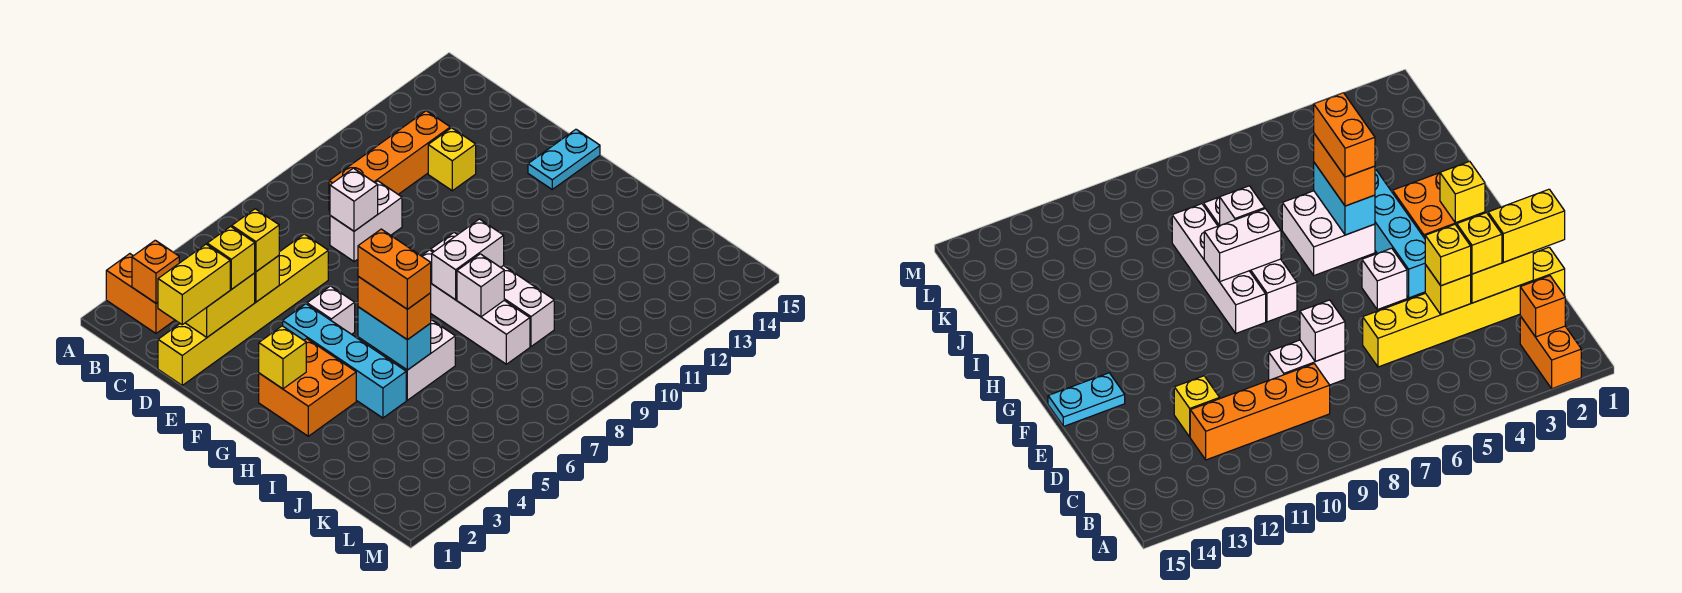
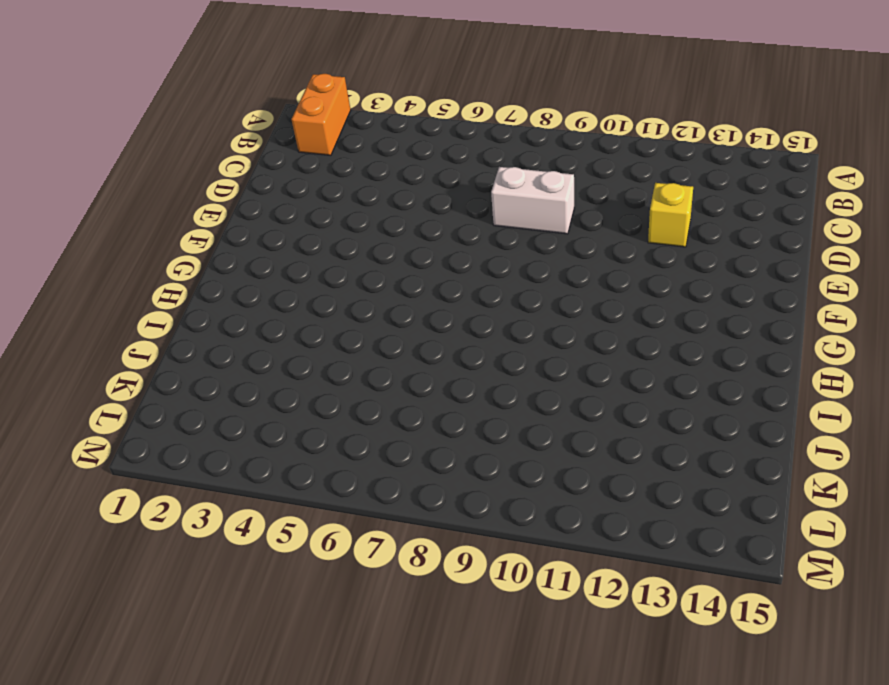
none -> orange brick C9:C12 level 1
none -> yellow brick D1:D6 level 1
none -> cyan brick F4:I4 level 1

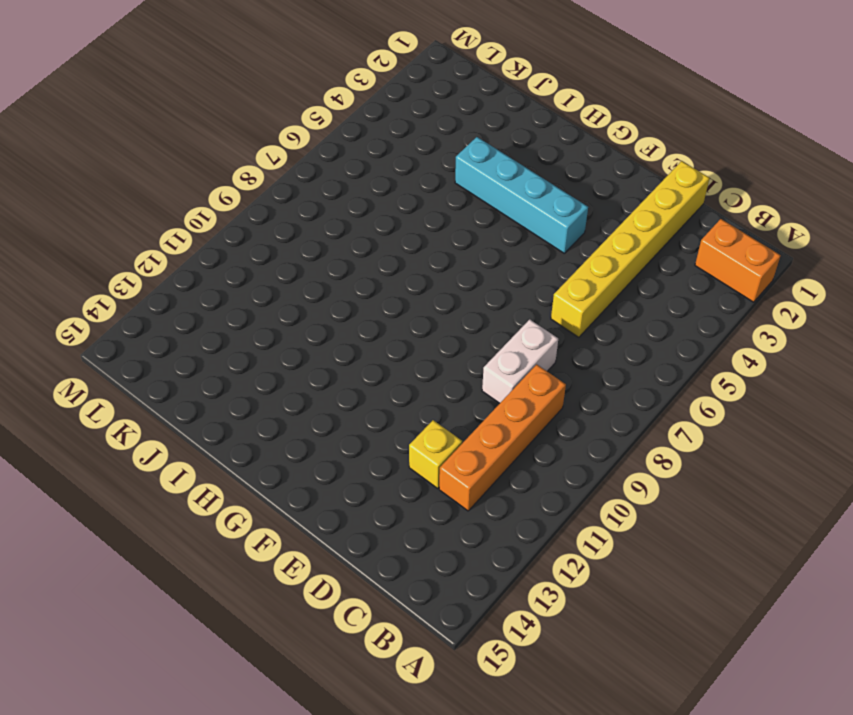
none -> white brick F5 level 1
none -> cyan plate F14:F15 level 1
none -> orange brick G2:H3 level 1

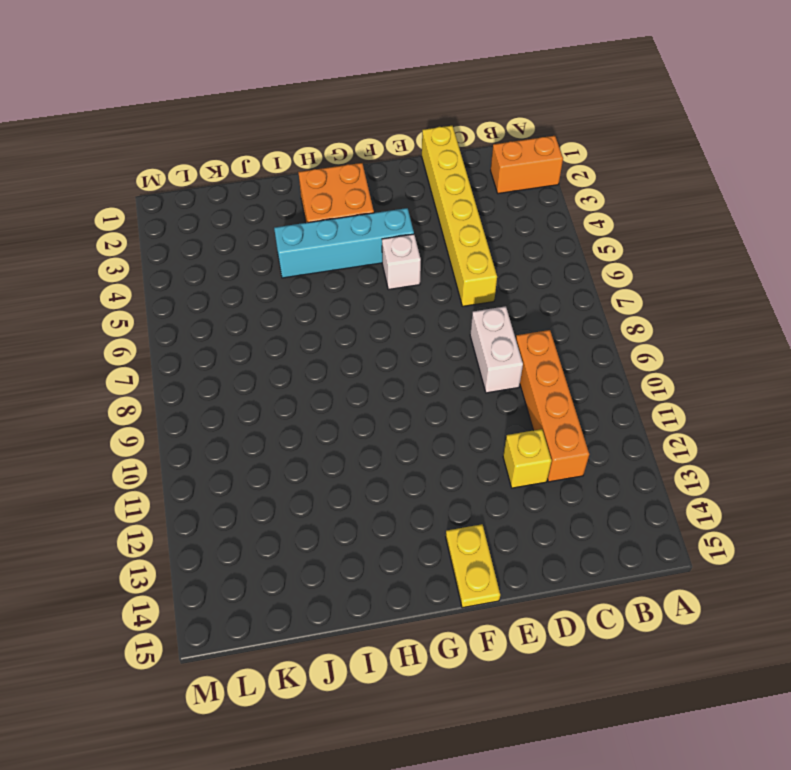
yellow plate F14:F15 level 1 -> cyan plate F14:F15 level 1
none -> white brick G8:J8 level 1
none -> white brick G9:J9 level 1
none -> white brick H5:I6 level 1

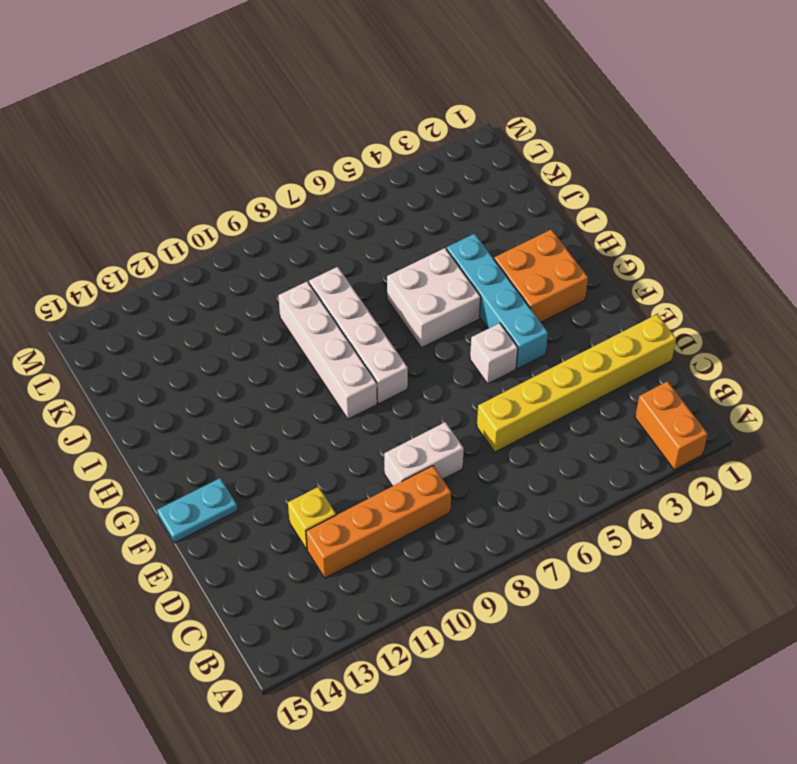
none -> orange brick B2 level 2
none -> yellow brick D2:D3 level 2
none -> yellow brick D4 level 2

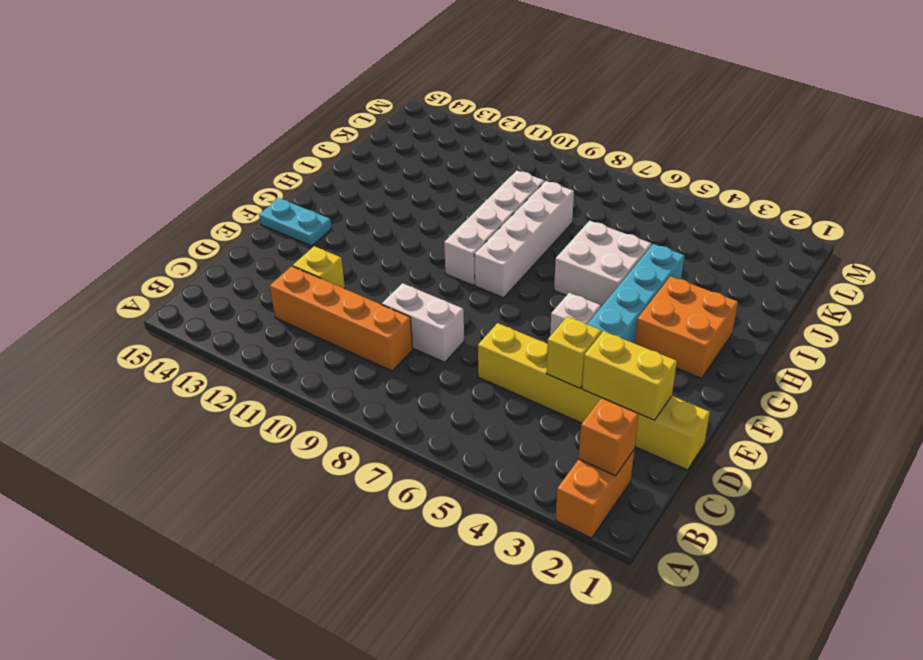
none -> white brick D8 level 2
none -> yellow brick G2 level 2
none -> cyan brick H5:I5 level 2

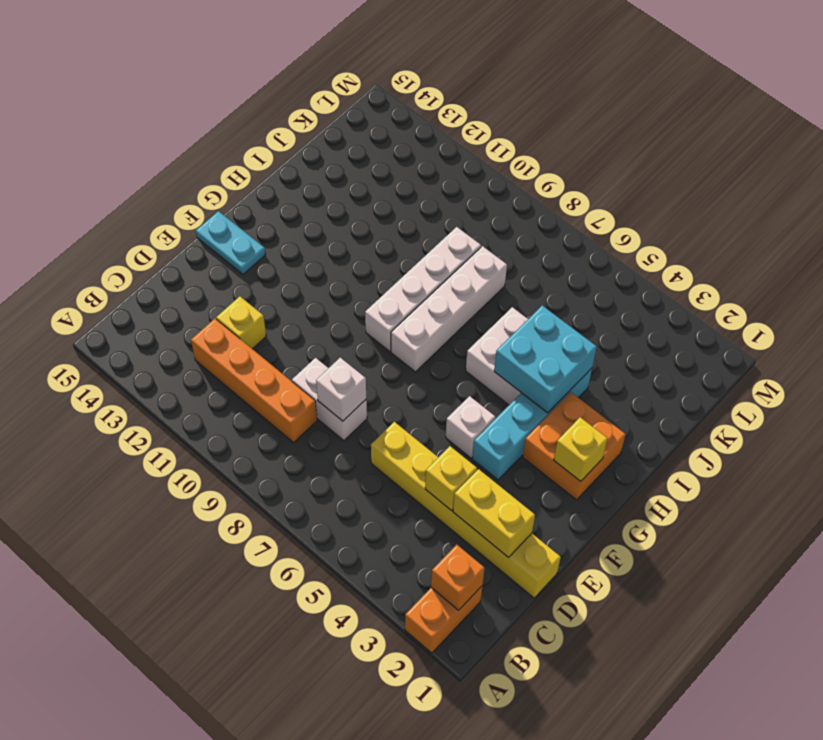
cyan brick H4:I5 level 2 -> cyan brick H5:I5 level 2
none -> white brick H8:H9 level 2
none -> white brick I8 level 2
none -> yellow brick D1:D2 level 3

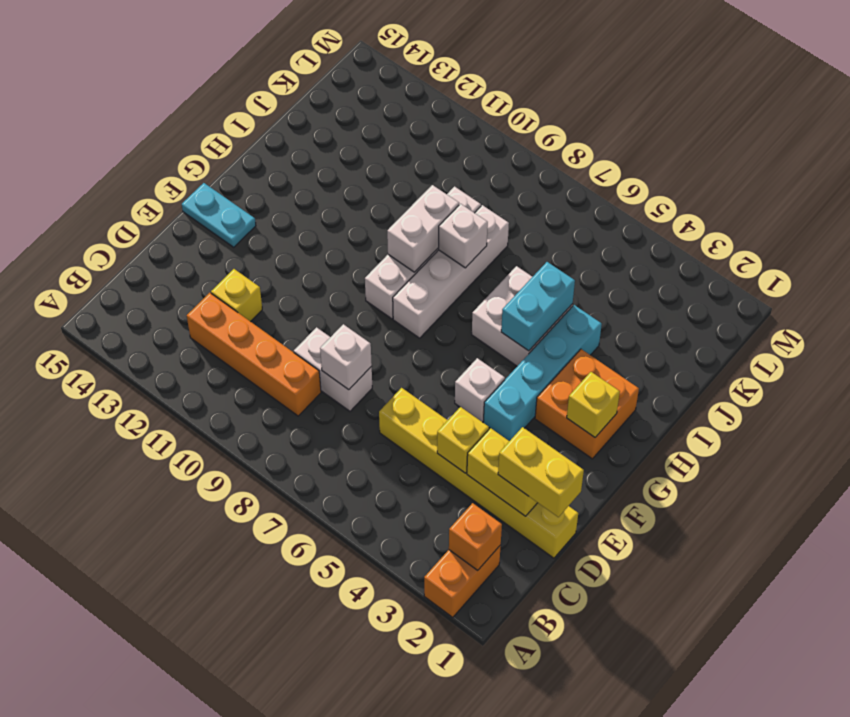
white brick H9:I9 level 2 -> white brick H8:H9 level 2
none -> yellow brick D3 level 3
none -> yellow brick D4 level 3
none -> orange brick H5:I5 level 3

